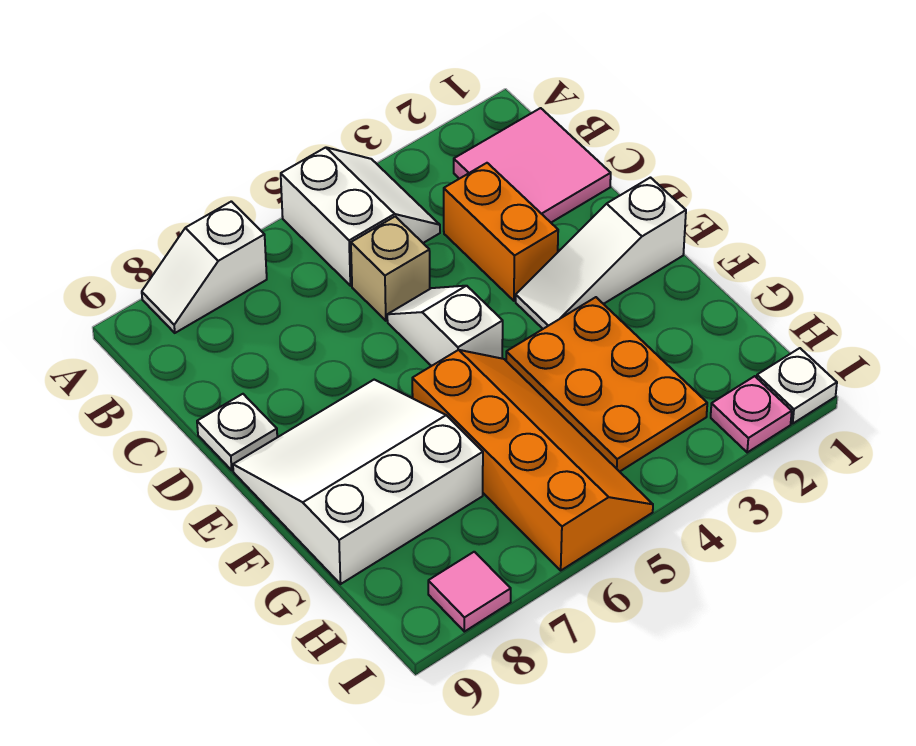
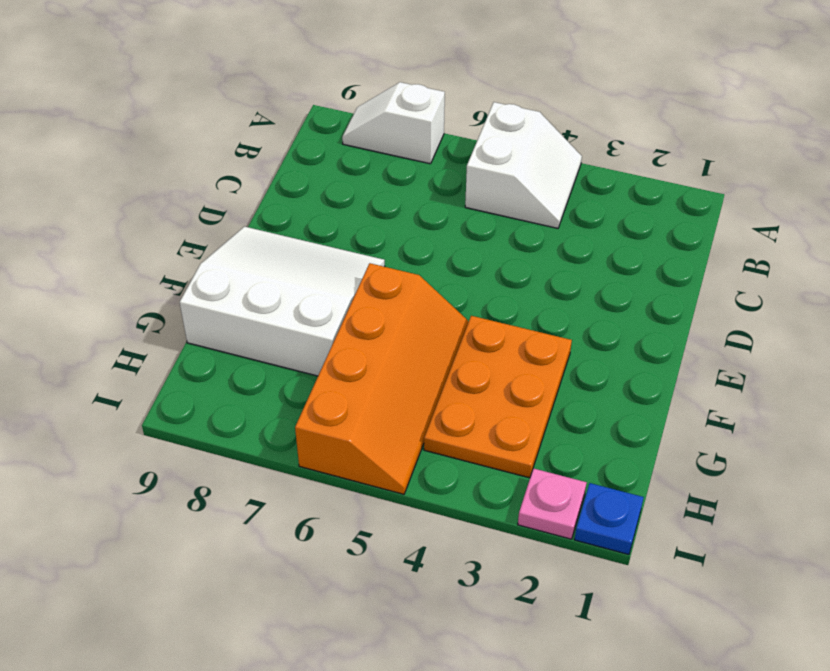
blue plate I1 level 1 -> white plate I1 level 1
none -> pink tile B1:C2 level 1
none -> orange brick C3:D3 level 1
none -> tan brick C5 level 1

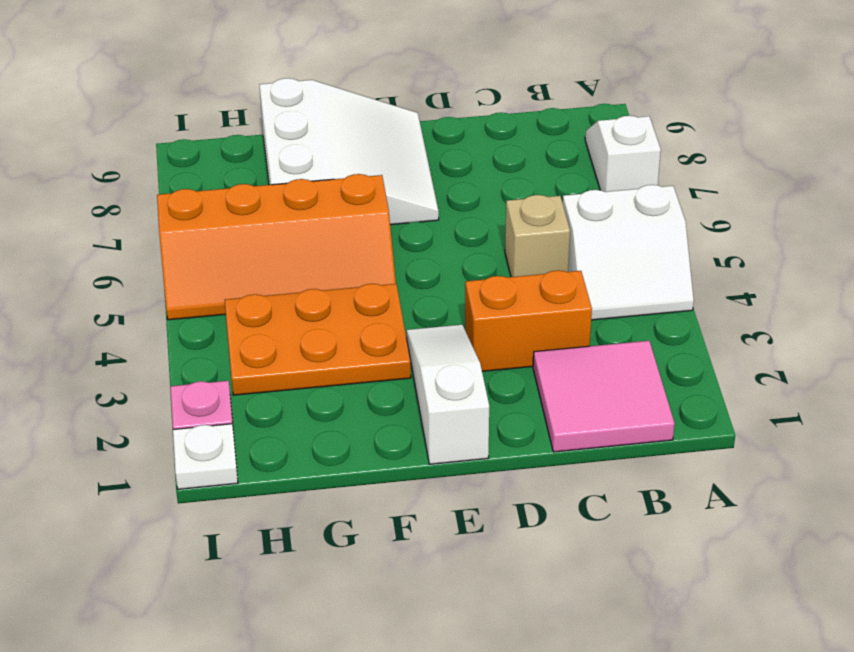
none -> white slope D5:E5 level 1 top E
none -> white plate D9 level 1
none -> pink tile I8 level 1

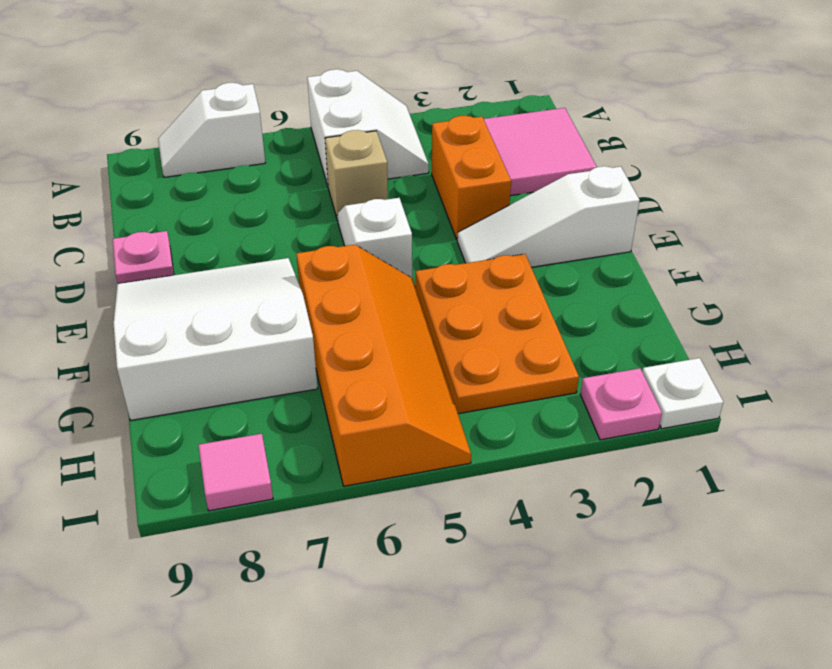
pink plate D9 level 1 -> white plate D9 level 1

